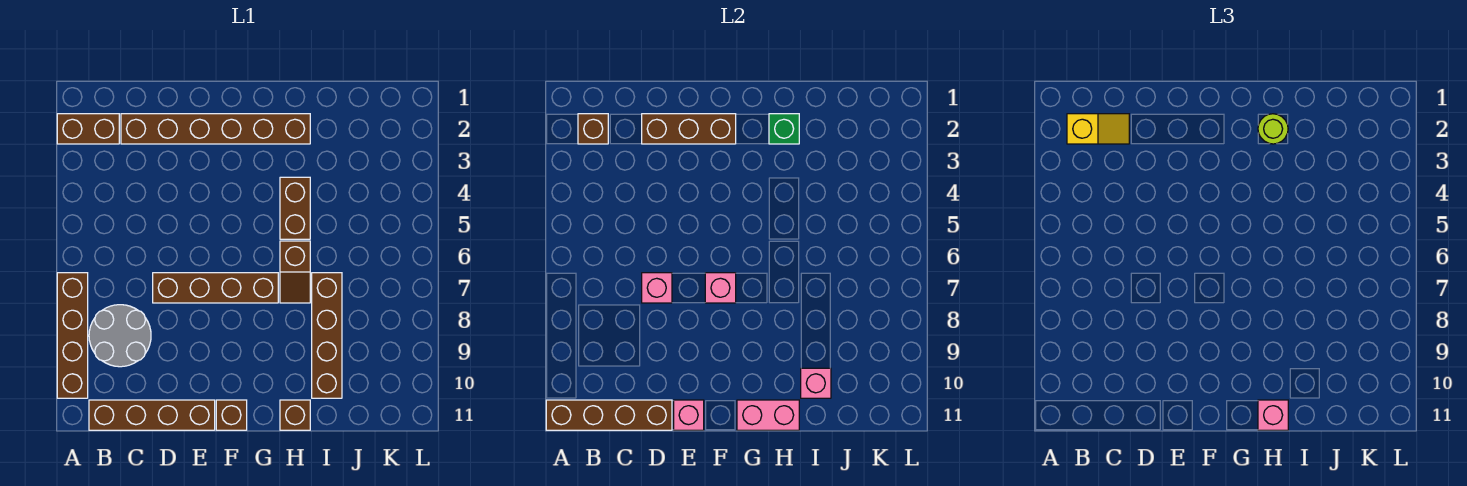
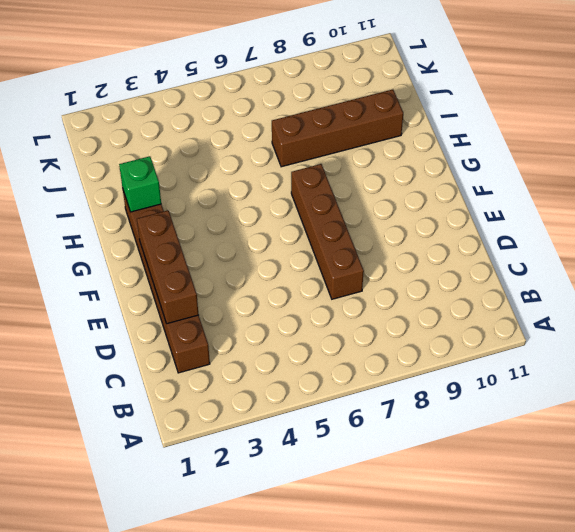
none -> brown brick A2:B2 level 1
none -> brown brick A7:A10 level 1
none -> grey round brick B8:C9 level 1

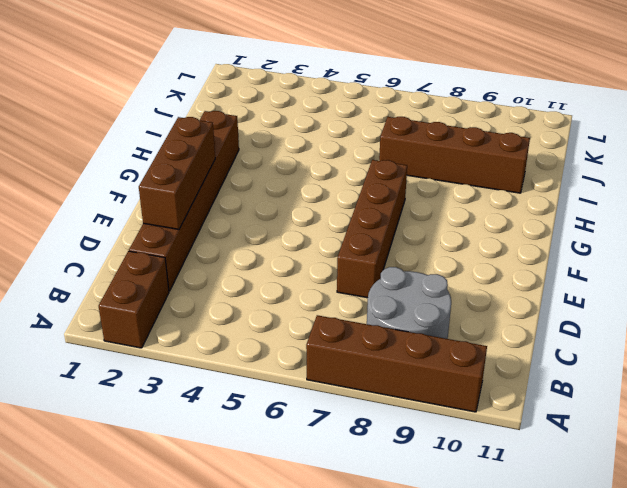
none -> brown brick B11:E11 level 1
none -> brown brick F11 level 1
none -> brown brick H4:H5 level 1

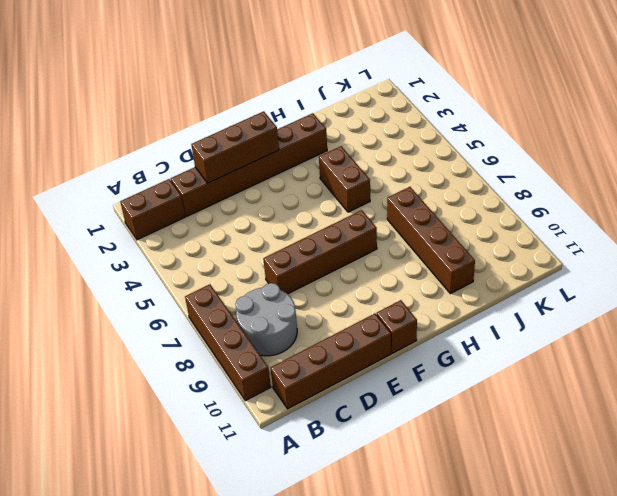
none -> brown slope H6:H7 level 1 top 6
none -> brown brick H11 level 1
none -> brown brick A11:D11 level 2

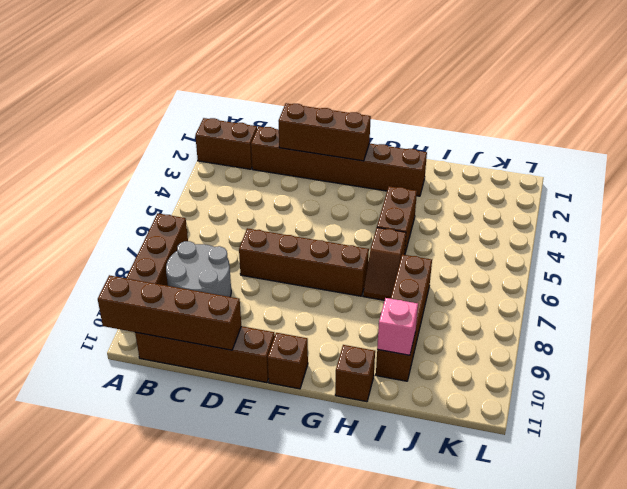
none -> brown brick B2 level 2
none -> pink brick D7 level 2
none -> pink brick E11 level 2

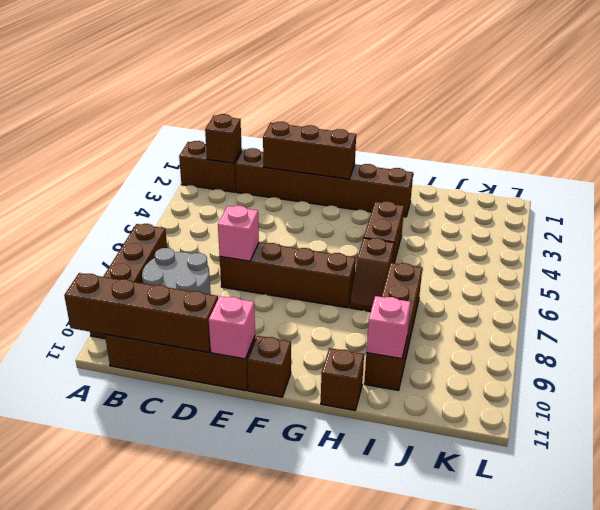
none -> pink brick F7 level 2
none -> pink brick G11:H11 level 2
none -> green brick H2 level 2

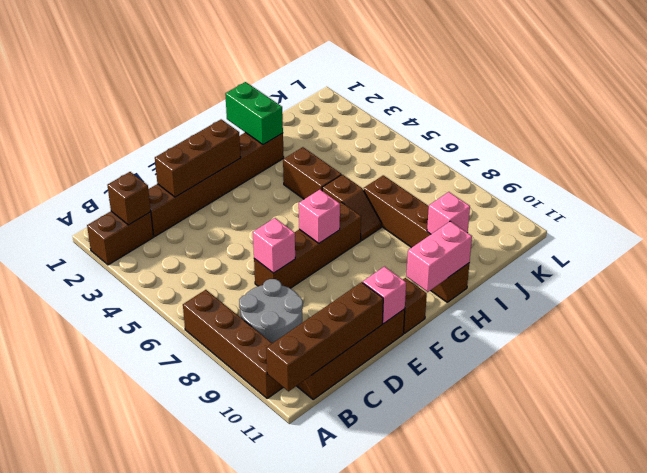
green brick H1:H2 level 2 -> green brick H2 level 2
none -> yellow slope B2:C2 level 3 top B
none -> lime round brick H2 level 3
none -> pink brick H11 level 3

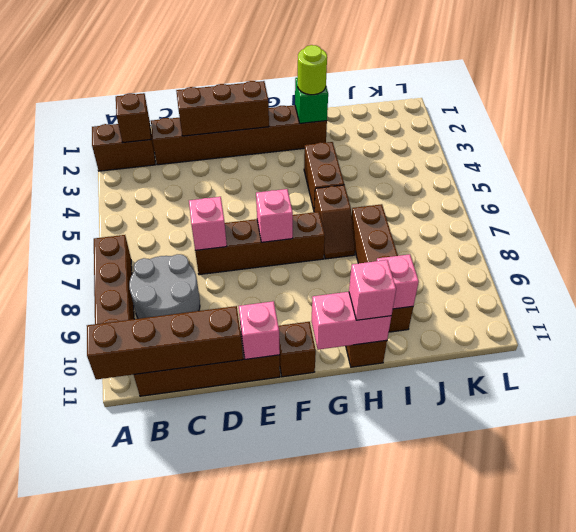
none -> yellow slope B2:C2 level 3 top B

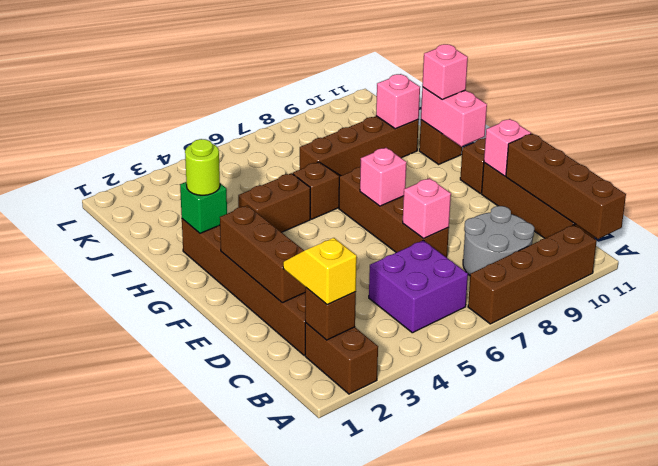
purple brick B5:C6 level 1 -> none

